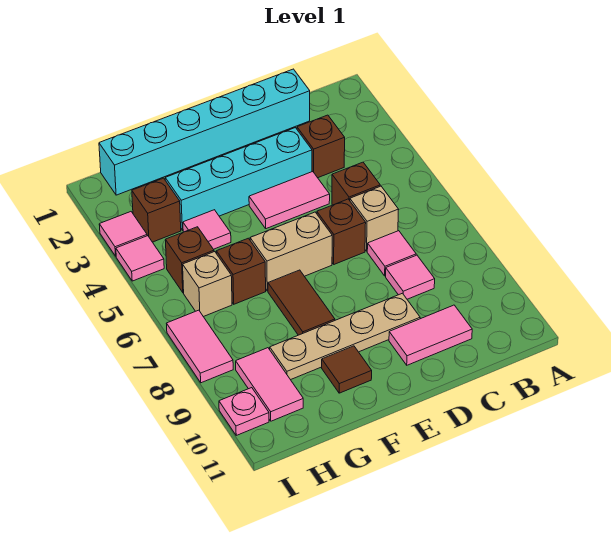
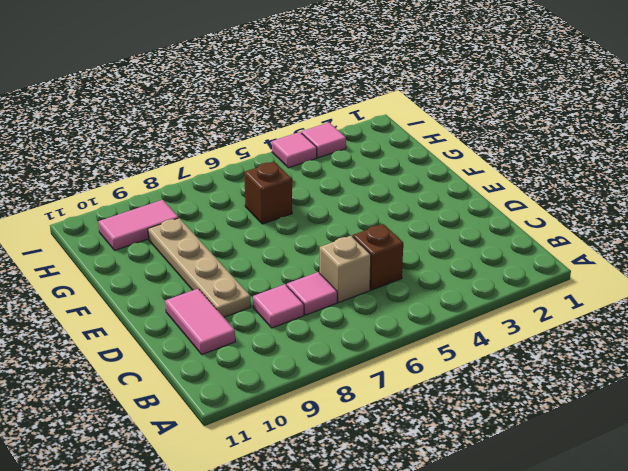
none -> cyan brick C1:H1 level 1
none -> brown brick C3 level 1
none -> cyan brick D3:G3 level 1

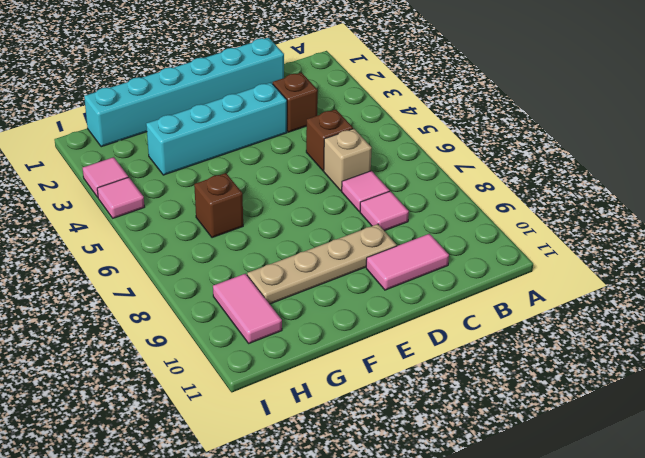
none -> pink tile D4:E4 level 1
none -> brown brick D6 level 1
none -> tan brick E6:F6 level 1

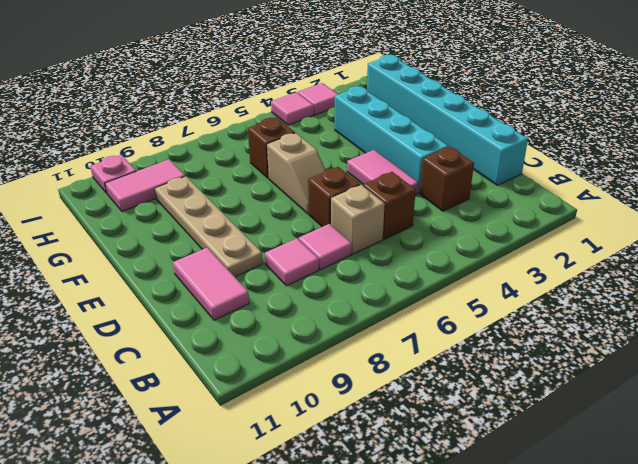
tan slope E6:F6 level 1 top F -> tan brick E6:F6 level 1
none -> brown tile F7:F8 level 1
none -> brown tile F10 level 1
none -> pink tile G4 level 1

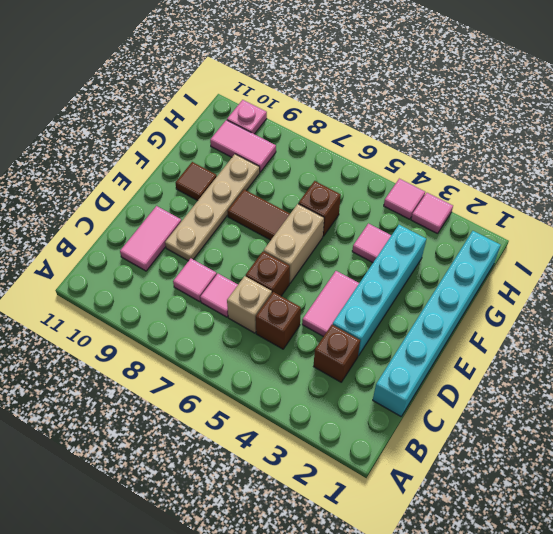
none -> brown brick H3 level 1
none -> brown brick H5 level 1
none -> tan brick H6 level 1

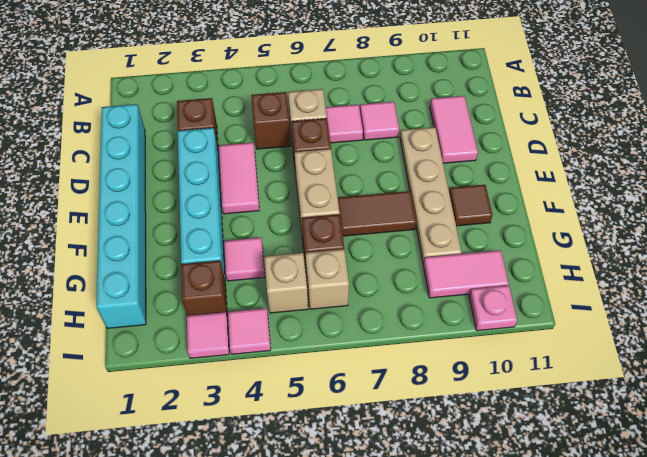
tan brick H5 level 1 -> brown brick H5 level 1
none -> pink tile I7:I8 level 1

